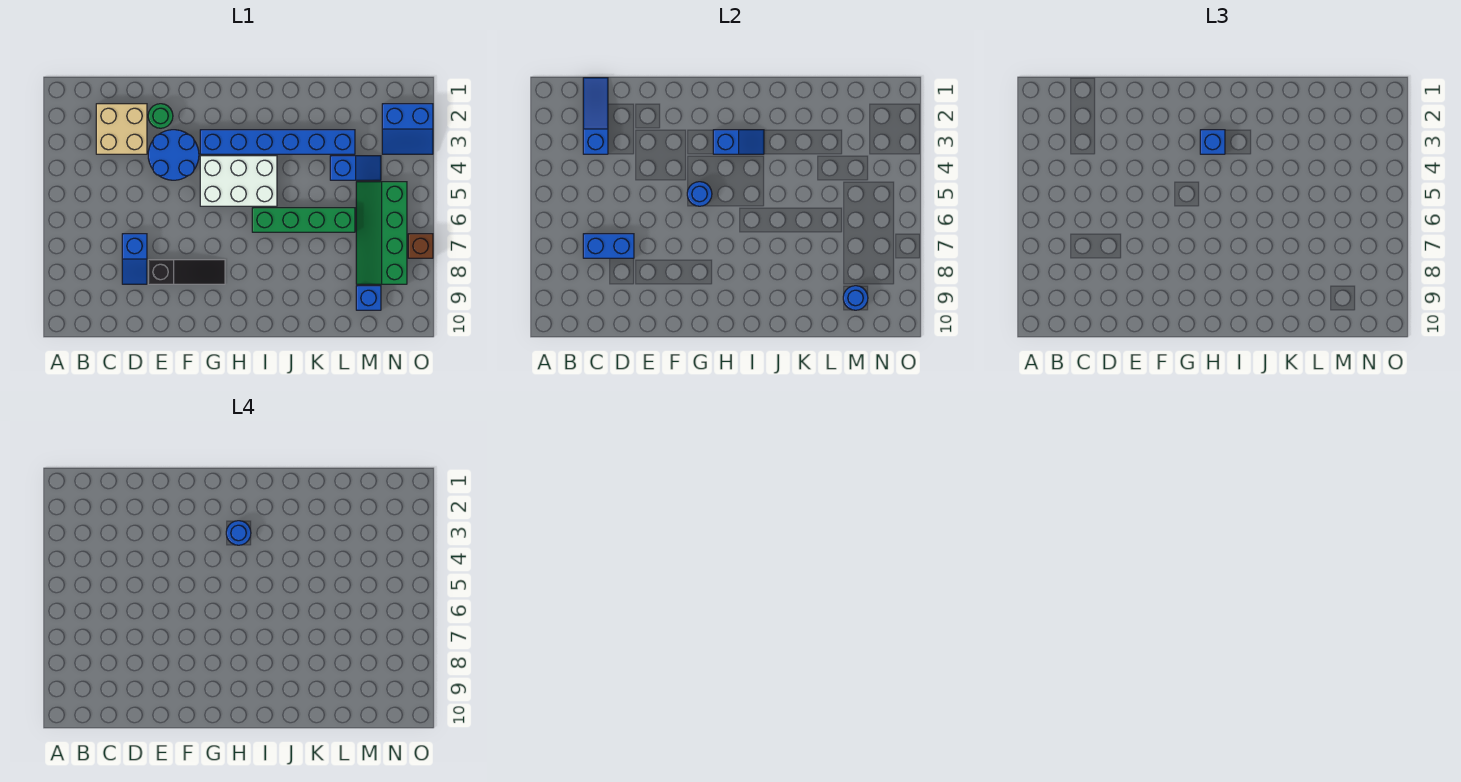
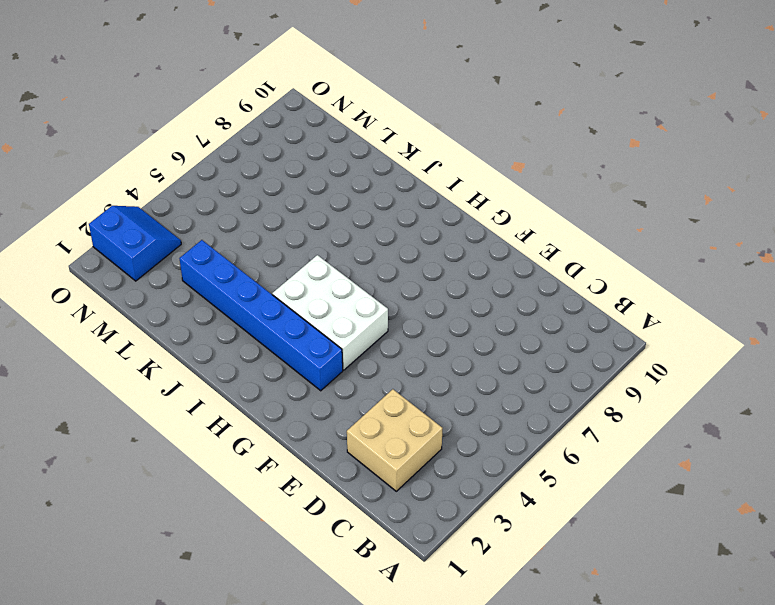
none -> blue slope D7:D8 level 1 top 7
none -> green round brick E2 level 1
none -> blue round brick E3:F4 level 1

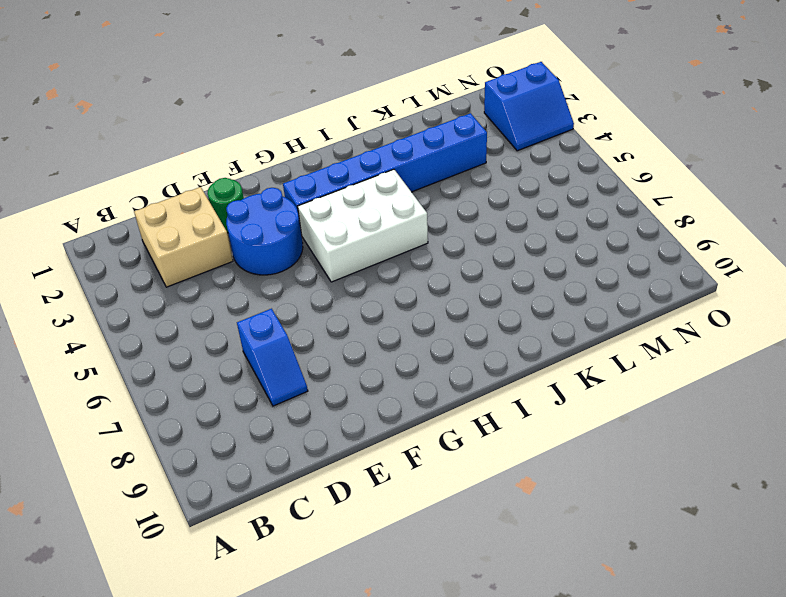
none -> black slope E8:G8 level 1 top E
none -> green brick I6:L6 level 1
none -> blue slope L4:M4 level 1 top L

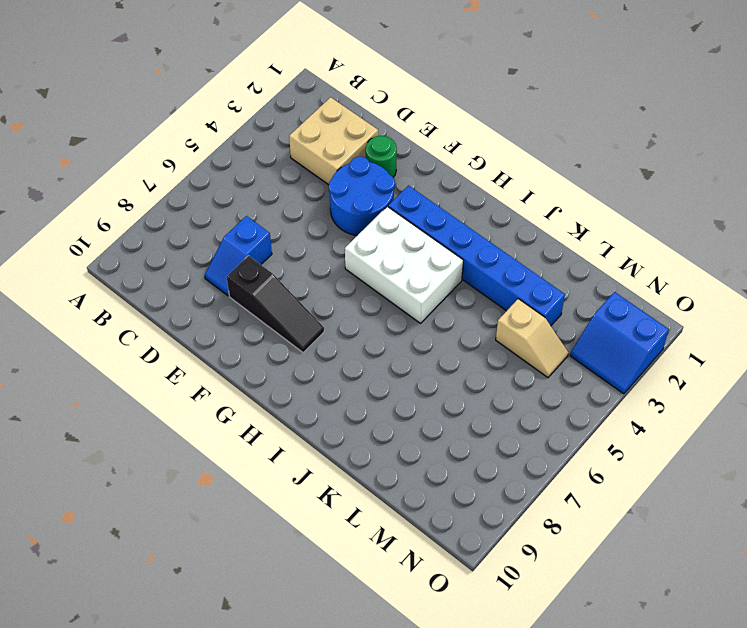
tan slope L4:M4 level 1 top L -> blue slope L4:M4 level 1 top L
none -> green brick I6:L6 level 1
none -> green slope M5:N8 level 1 top N
none -> blue brick M9 level 1

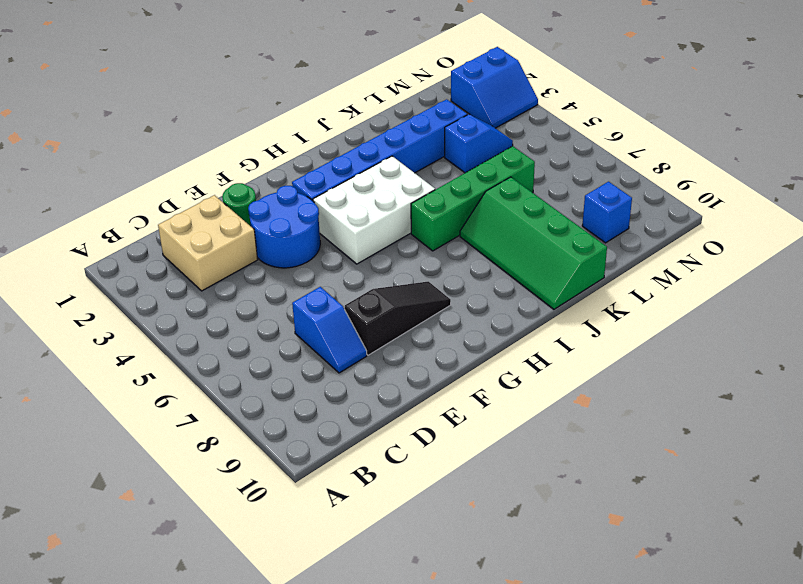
green slope J7:K10 level 1 top K -> green slope M5:N8 level 1 top N
none -> brown brick O7 level 1
none -> blue slope C1:C3 level 2 top 3
none -> blue brick C7:D7 level 2

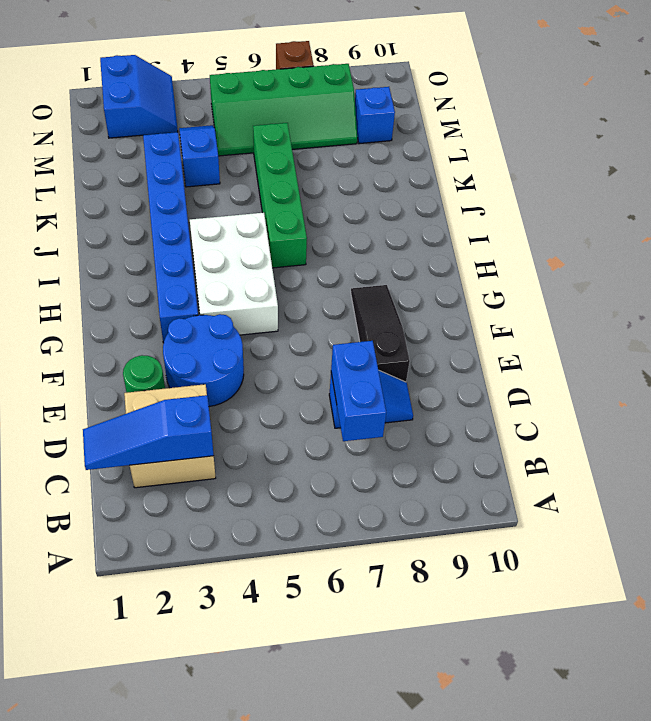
none -> blue round brick G5 level 2
none -> blue slope H3:I3 level 2 top H
none -> blue round brick M9 level 2

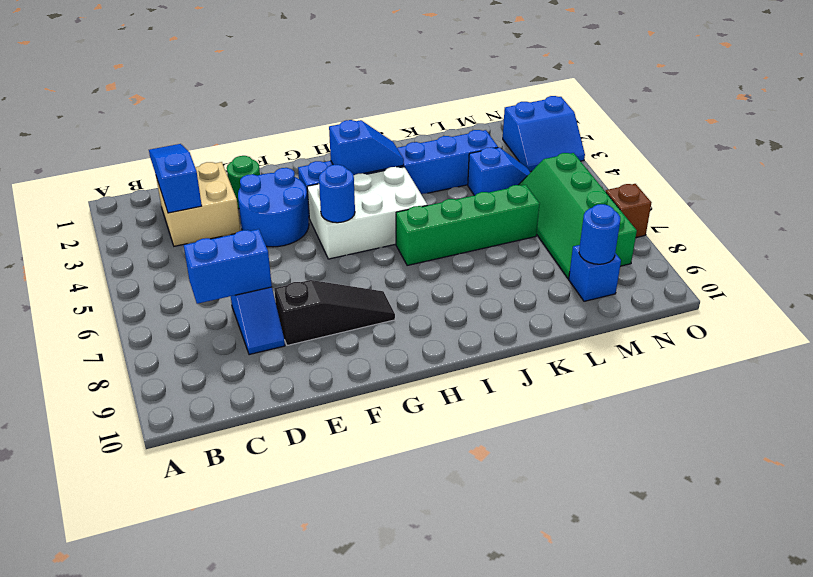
none -> blue brick H3 level 3
none -> blue round brick H3 level 4

